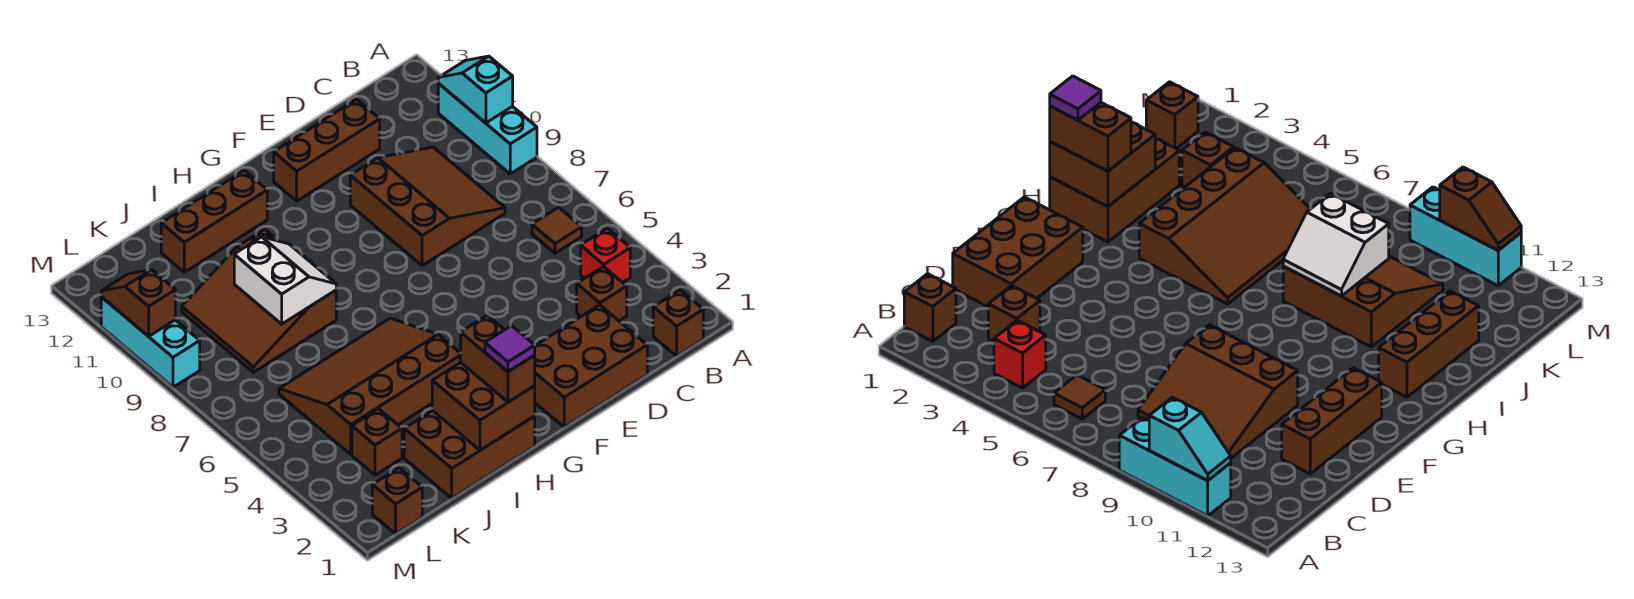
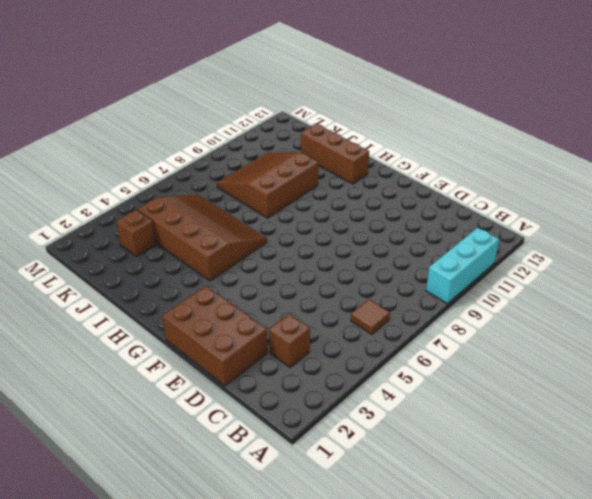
none -> brown brick B1 level 1
none -> red brick B4 level 1
none -> brown slope C8:E10 level 1 top E

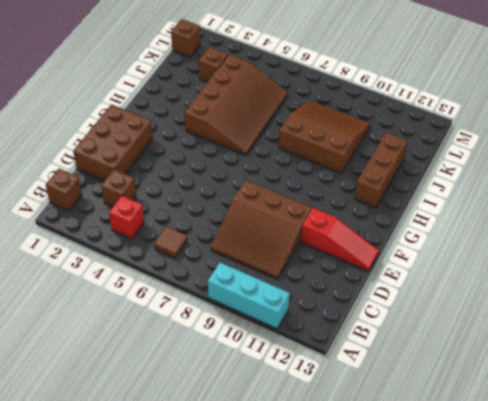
red slope E11:E13 level 1 top 11 -> brown brick D12:F12 level 1
none -> brown brick H1:J2 level 1
none -> cyan brick M9:M11 level 1
none -> cyan slope A10:A11 level 2 top 10

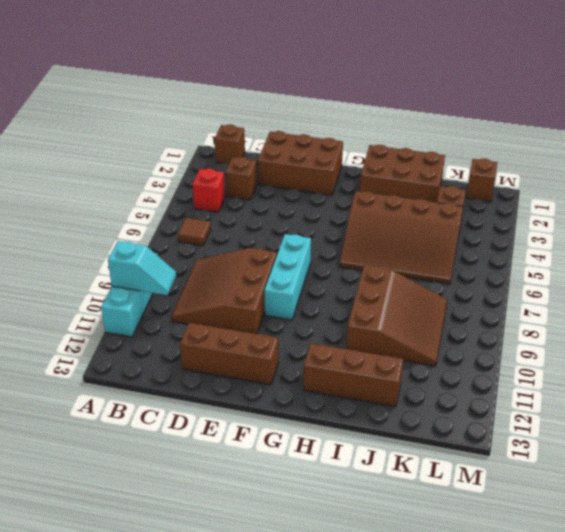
cyan slope A10:B10 level 2 top A -> cyan slope A10:A11 level 2 top 10
cyan brick F7:F9 level 1 -> cyan brick M9:M11 level 1
none -> brown brick H1:I2 level 2
none -> white slope I8:J9 level 2 top J
none -> brown slope M10:M11 level 2 top 10

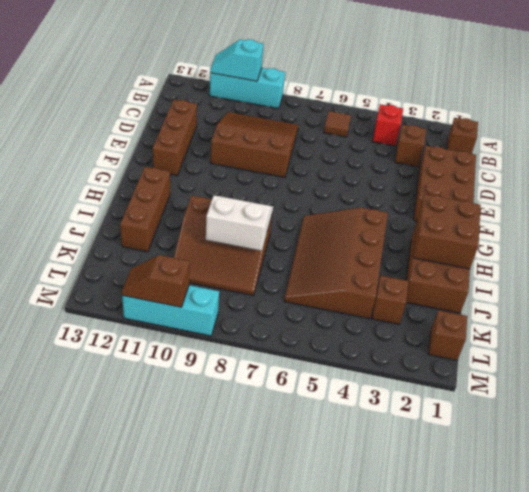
none -> brown brick H1:H2 level 3
none -> purple tile H1 level 4

